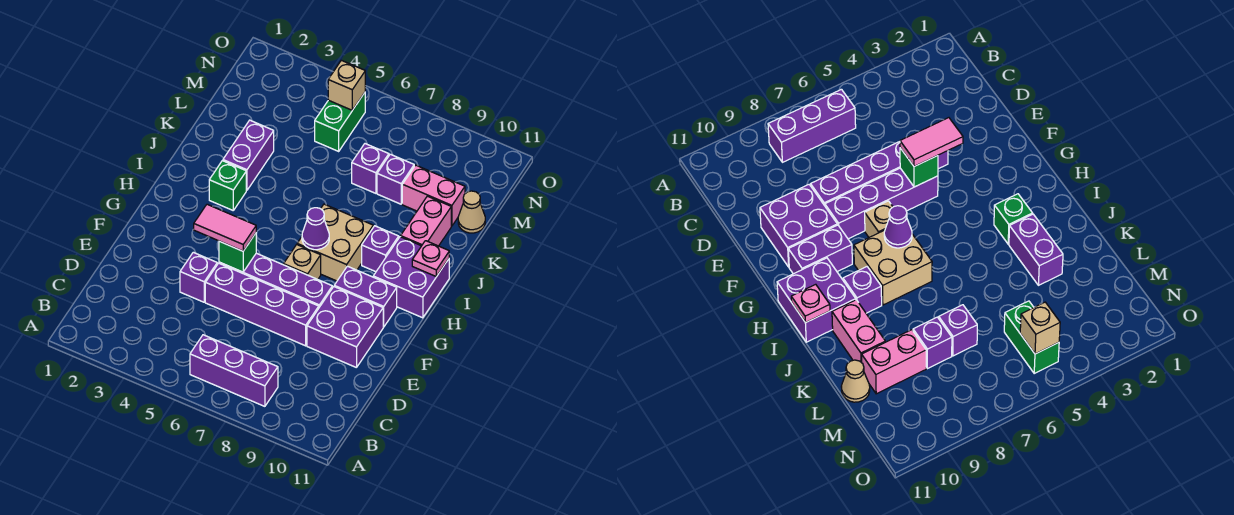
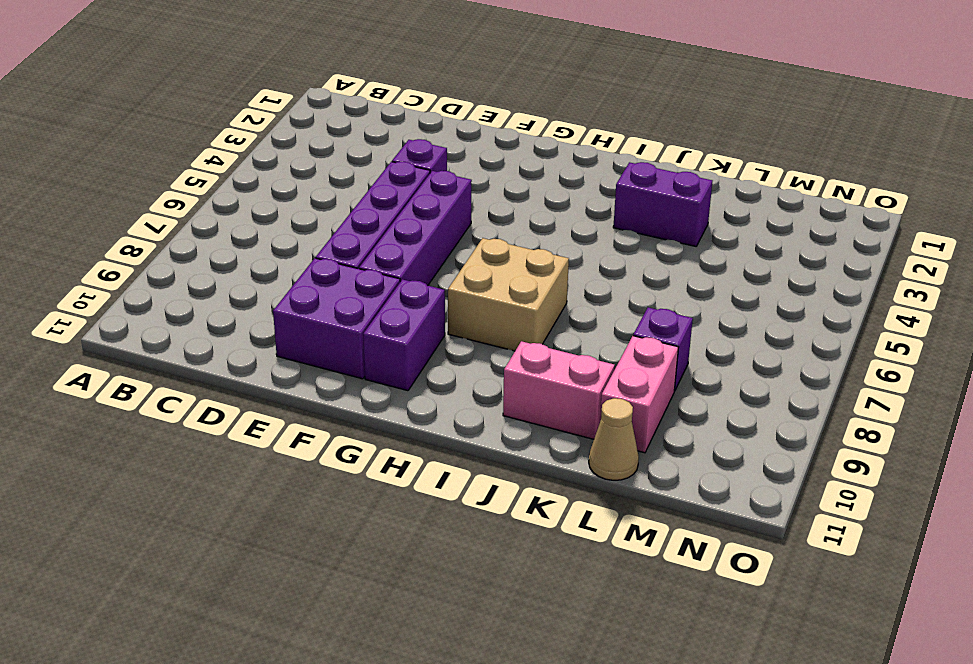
none -> purple brick B6:B8 level 1
none -> tan brick G7 level 1
none -> purple brick H10:I11 level 1

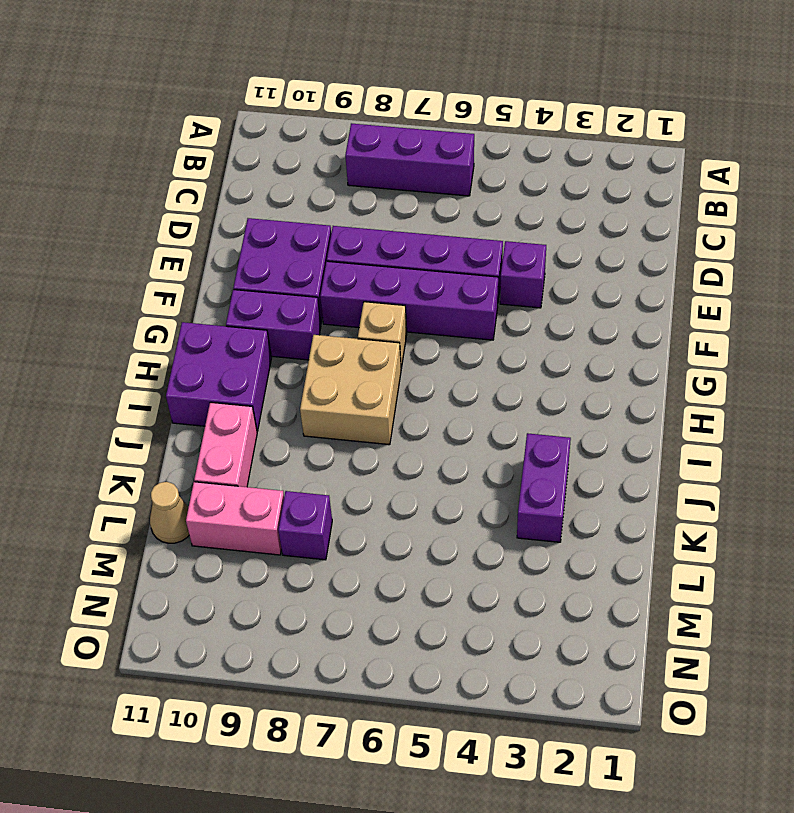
none -> green brick I3 level 1
none -> purple brick I9 level 1
none -> purple brick L7 level 1

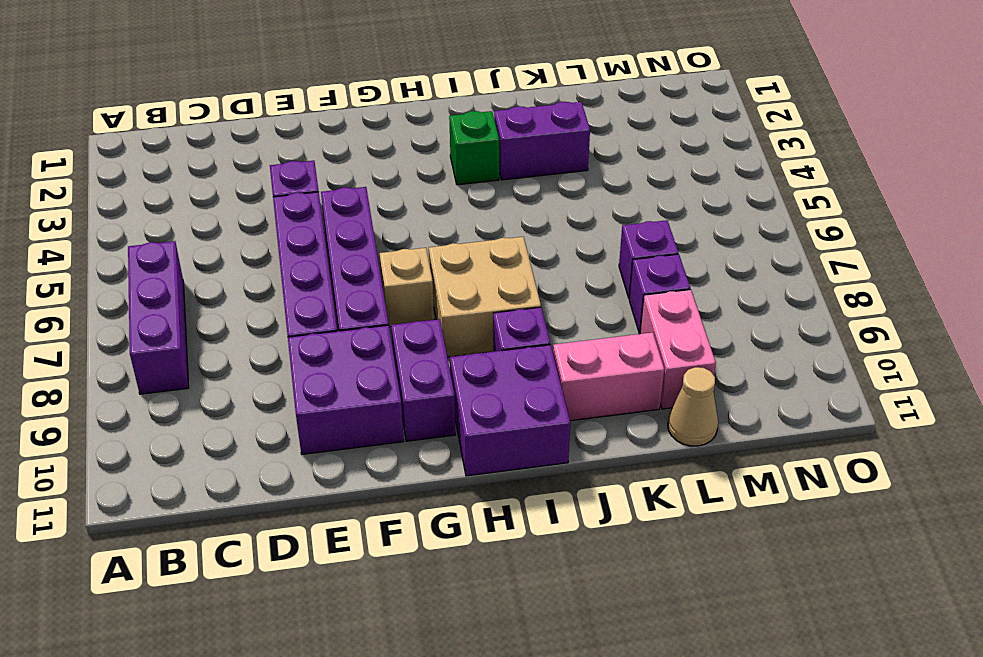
none -> green brick M5:N5 level 1
none -> green brick F5 level 2
none -> purple cone H7 level 2

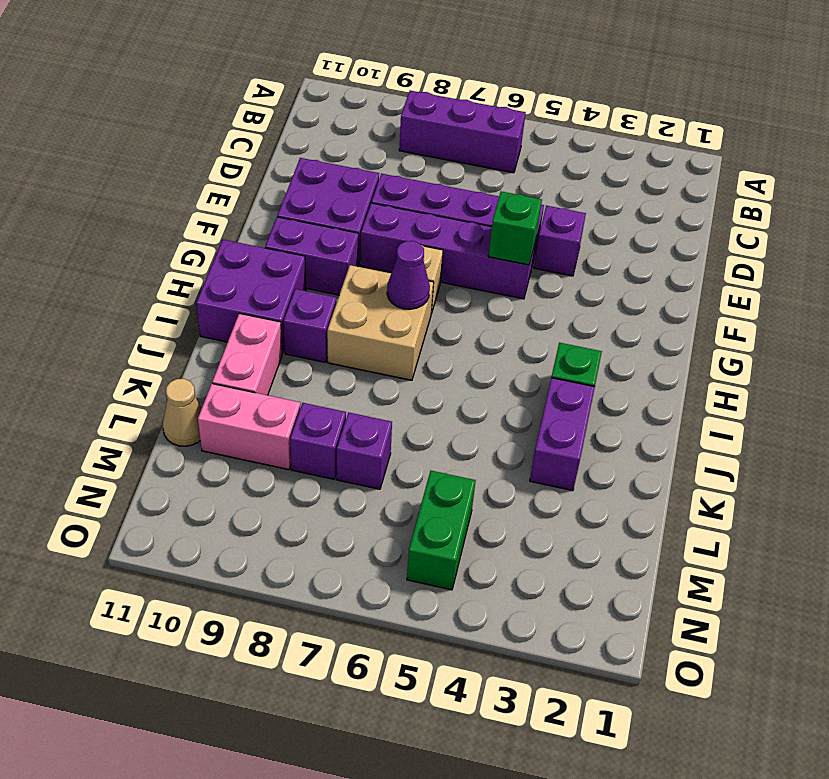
none -> pink plate I11 level 2
none -> tan brick N5 level 2
none -> pink tile F4:F5 level 3

